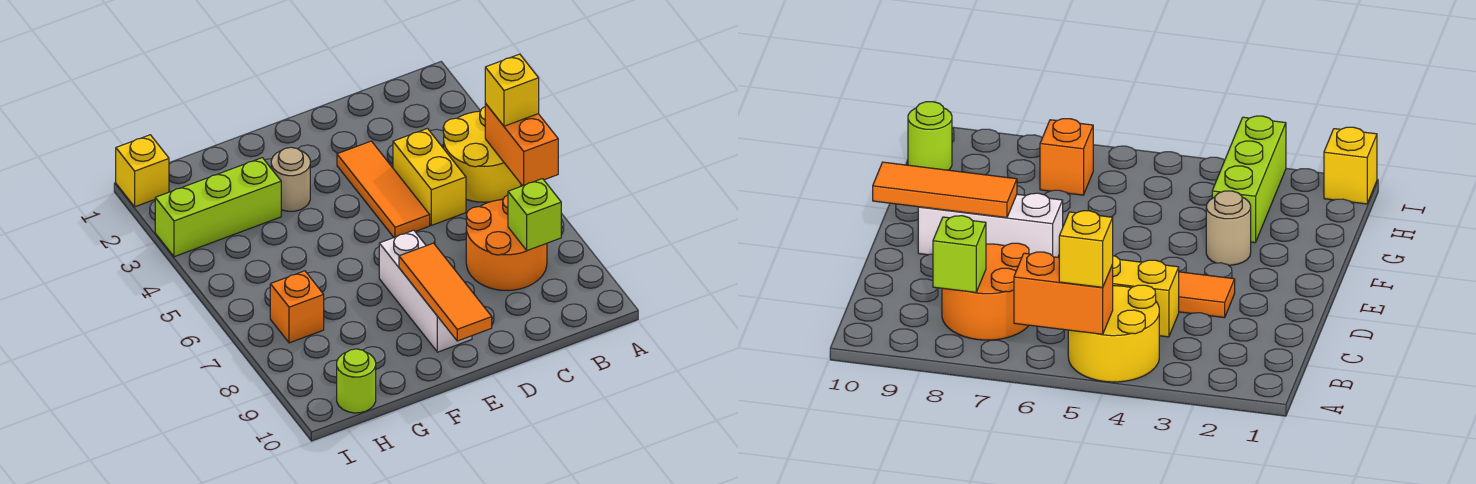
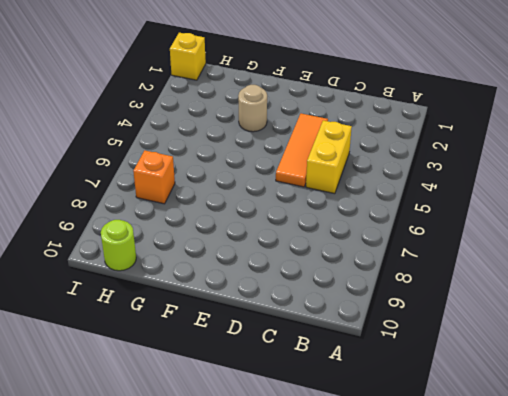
none -> yellow round brick A4:B5 level 1
none -> orange round brick B7:C8 level 1
none -> white brick E7:E9 level 1

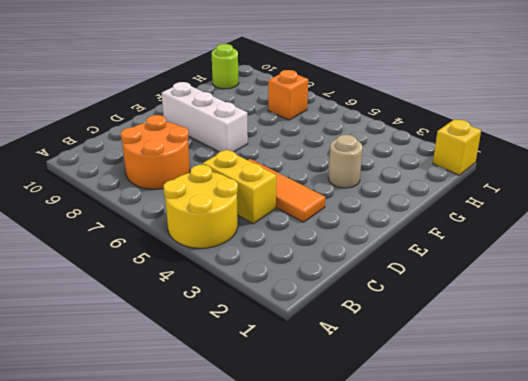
none -> lime brick G3:I3 level 1
none -> orange brick A5:A6 level 2
none -> lime brick B8 level 2

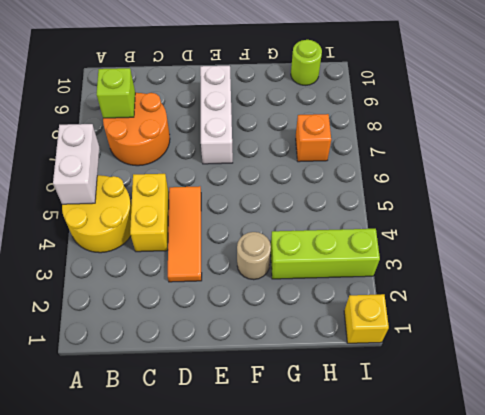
white brick A5:A6 level 2 -> orange brick A5:A6 level 2
none -> orange tile E8:E10 level 2
none -> yellow brick A5 level 3

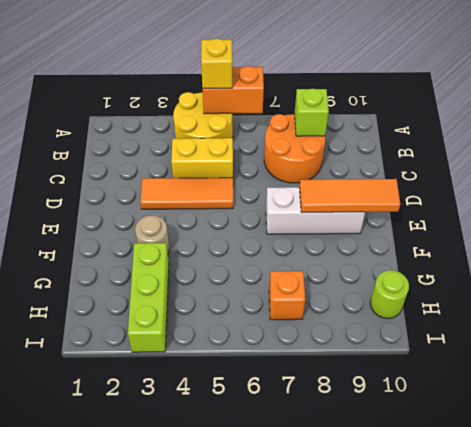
none -> yellow brick I1 level 1

